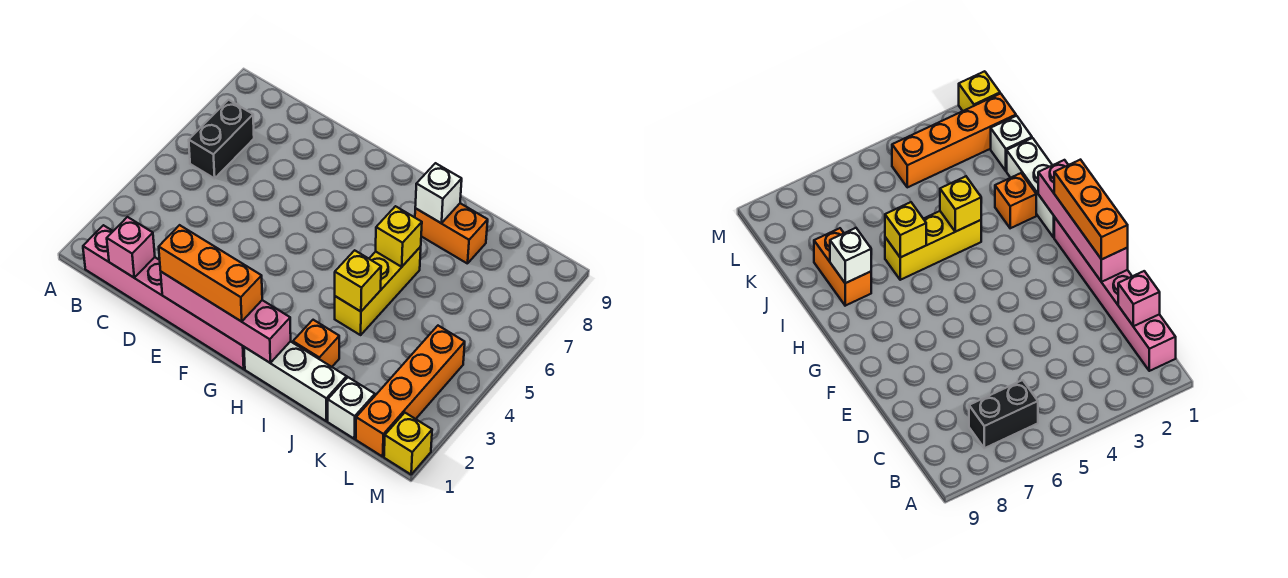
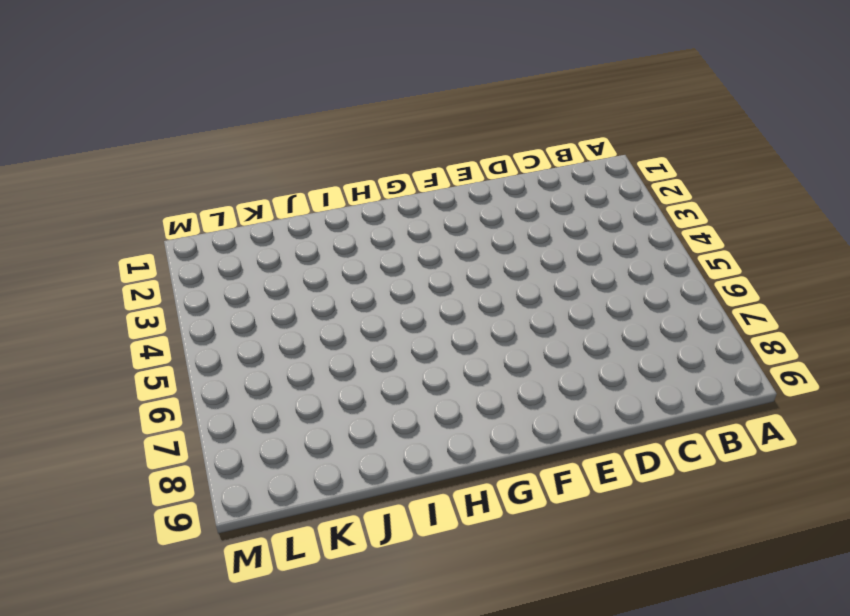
none -> pink brick B1:G1 level 1
none -> black brick B6:B7 level 1
none -> white brick H1:J1 level 1

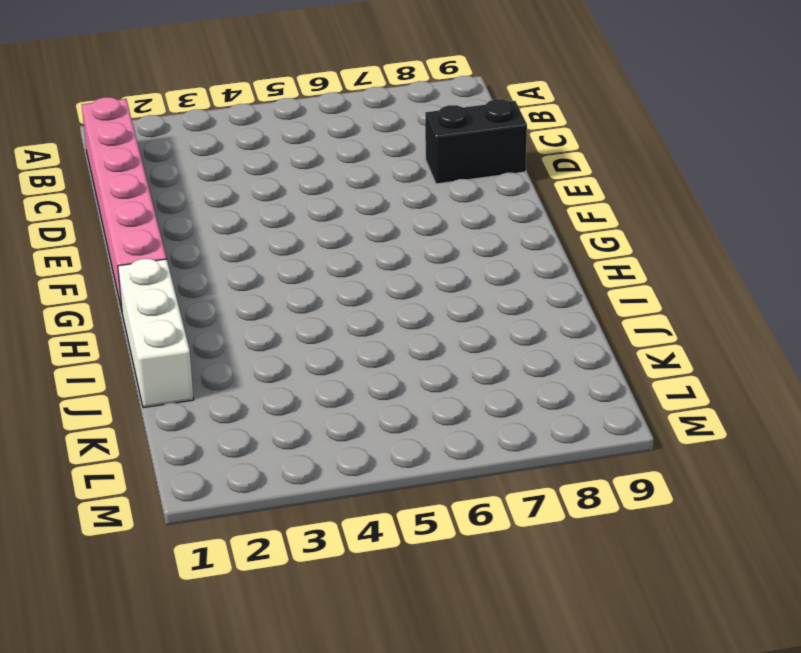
black brick D8:D9 level 1 -> black brick B6:B7 level 1
none -> orange brick I2 level 1
none -> yellow brick I4:I6 level 1
none -> orange brick I8:J8 level 1

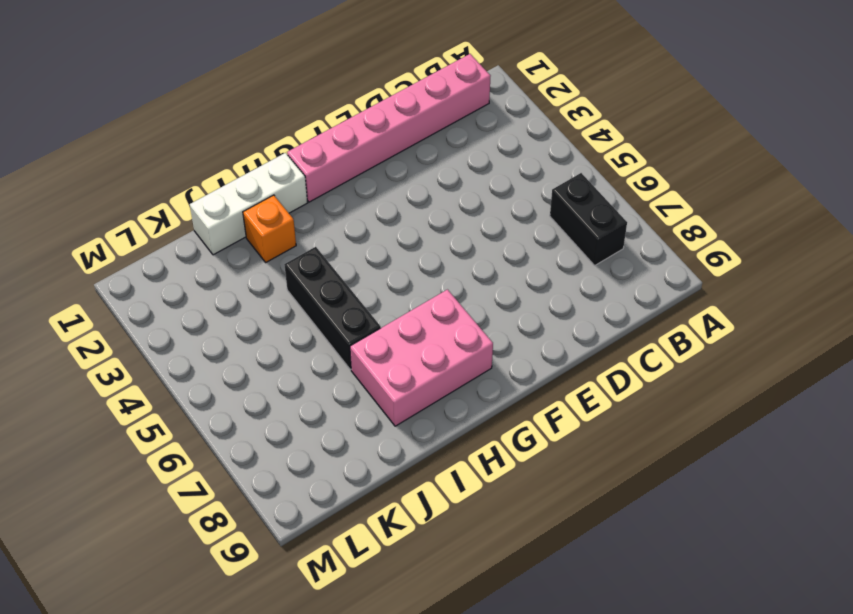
pink brick G7:I8 level 1 -> orange brick I8:J8 level 1
black brick I4:I6 level 1 -> yellow brick I4:I6 level 1
none -> white brick K1 level 1
none -> orange brick L1:L4 level 1
none -> yellow brick M1 level 1

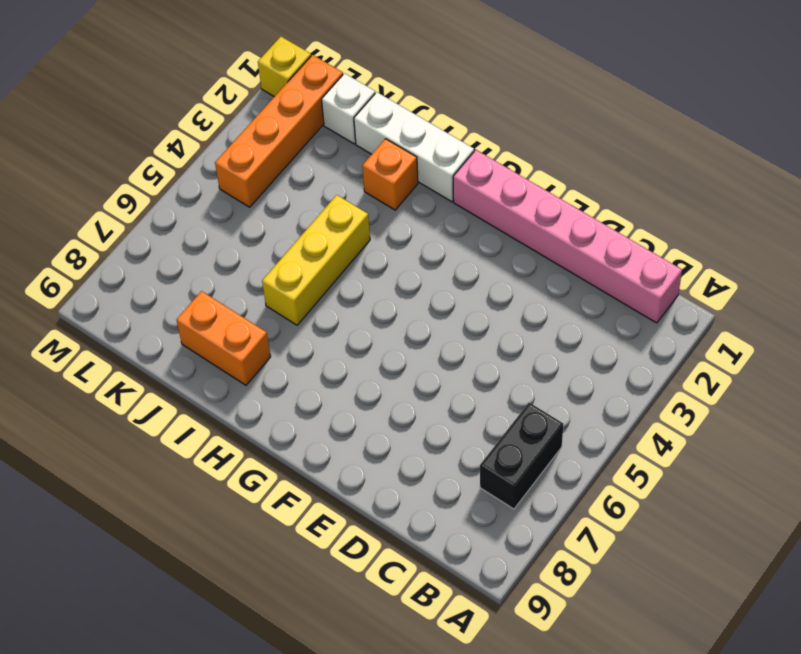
none -> pink brick C1 level 2
none -> pink brick E1:H1 level 2
none -> yellow brick I4 level 2

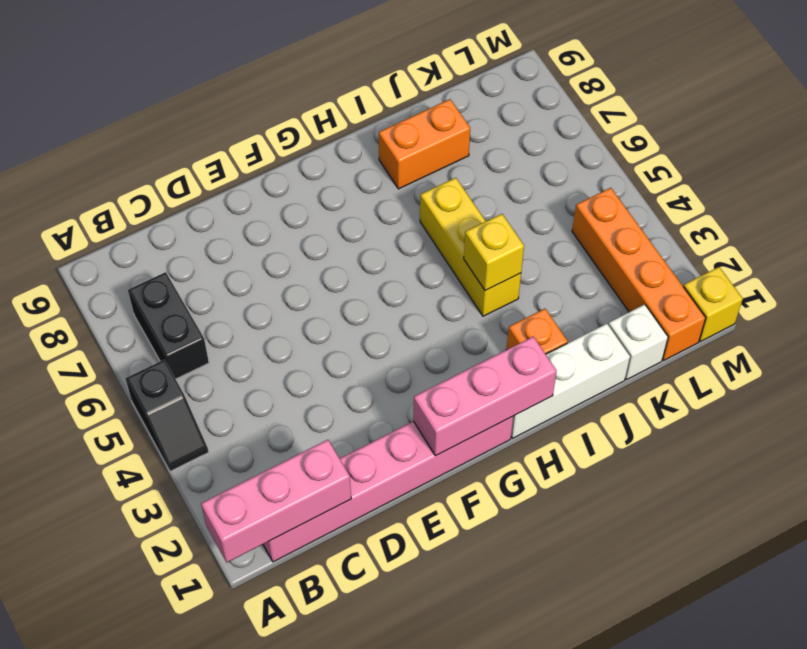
pink brick A1:C1 level 2 -> pink brick C1 level 2
black slope A4:A5 level 1 top 5 -> none
pink brick F1:H1 level 2 -> pink brick E1:H1 level 2
none -> yellow brick I6 level 2
none -> white brick I8 level 2
none -> orange brick E1:G1 level 3

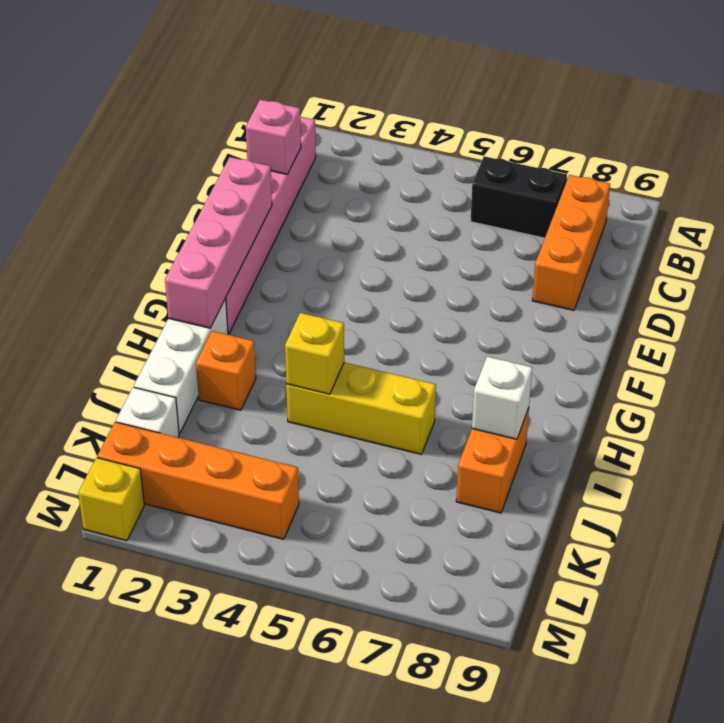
orange brick B8:D8 level 1 -> orange brick E1:G1 level 3
none -> yellow brick I6 level 2

